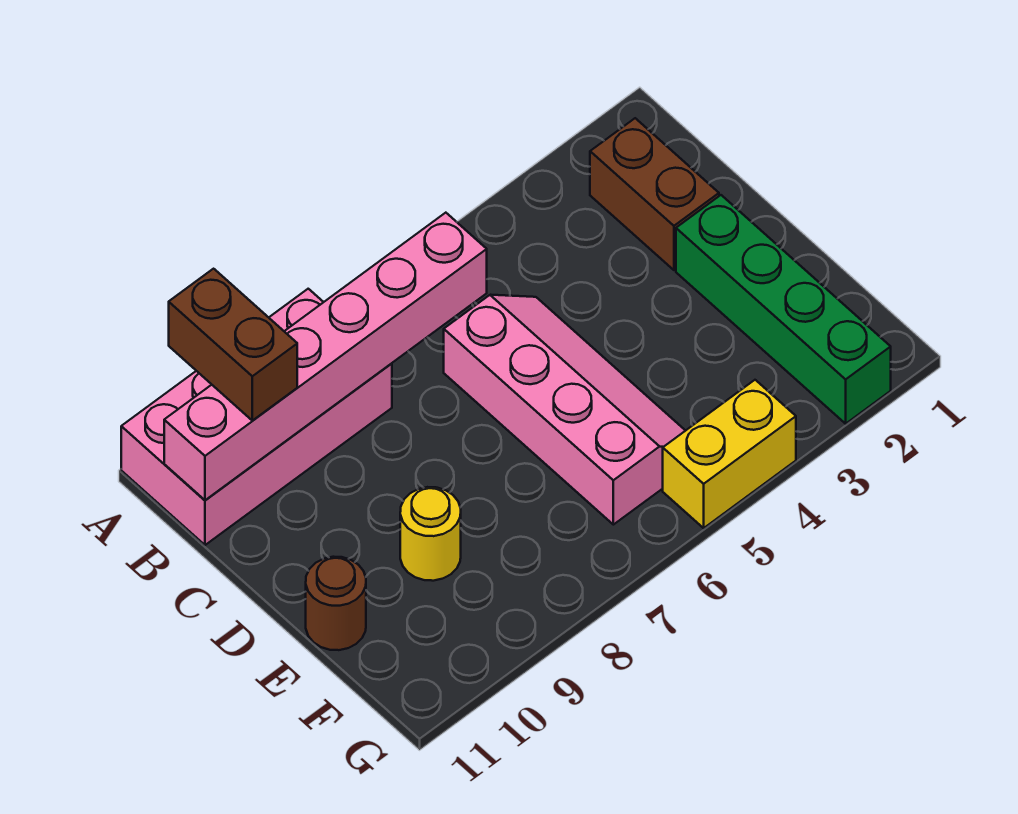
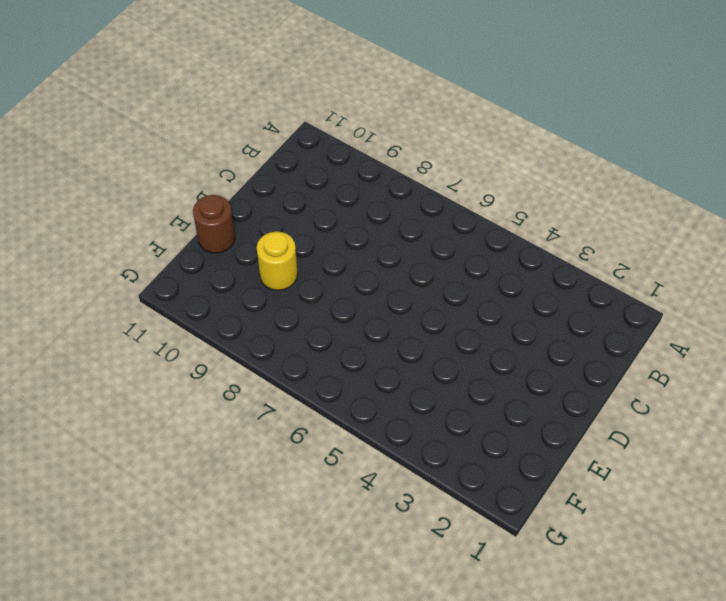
none -> pink brick A8:B11 level 1
none -> brown brick B2:C2 level 1

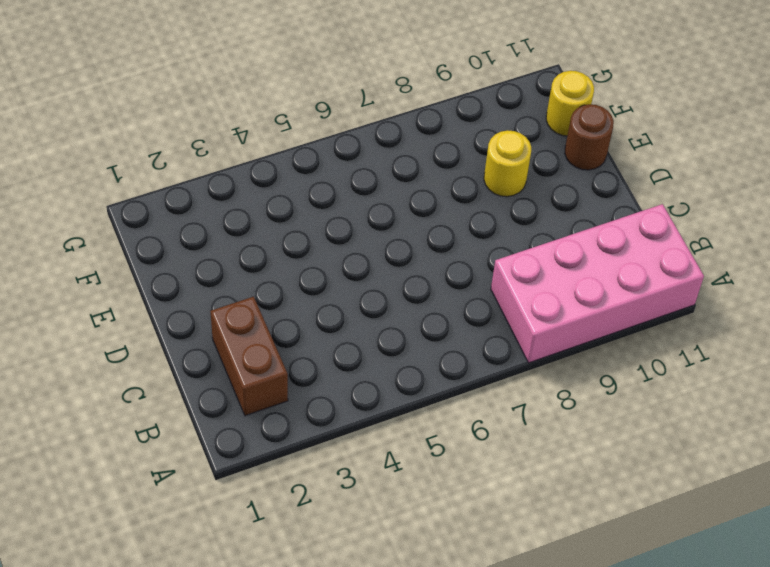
yellow round brick F11 level 1 -> none
none -> pink slope C5:F6 level 1 top 6
none -> green brick D2:G2 level 1

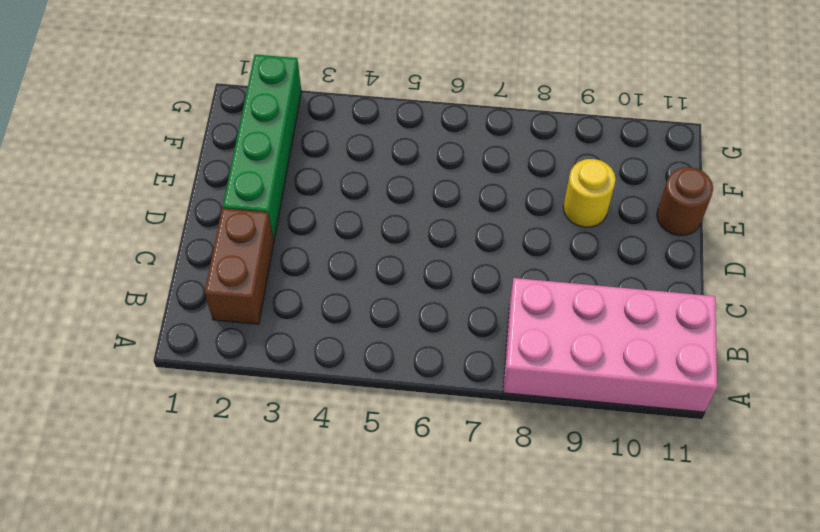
none -> pink slope C5:F6 level 1 top 6
none -> yellow brick G4:G5 level 1

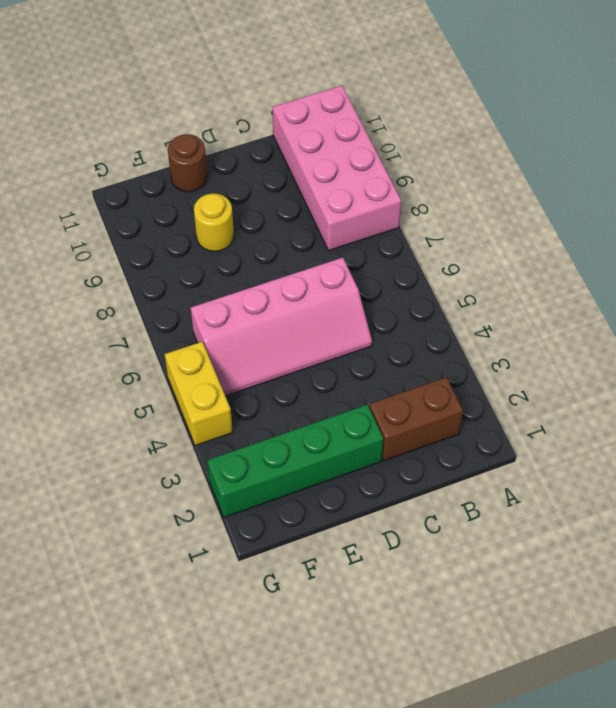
none -> pink brick B6:B11 level 2
none -> brown brick A10:B10 level 3

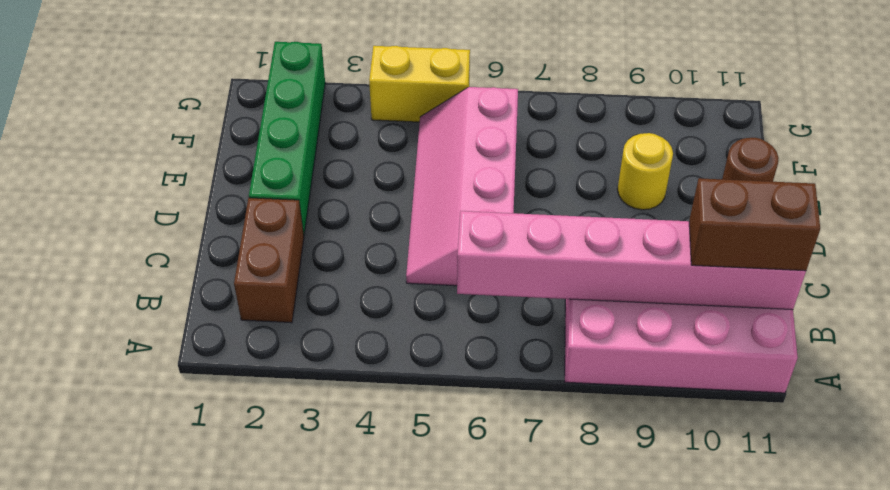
brown brick B10:B11 level 3 -> brown brick A10:B10 level 3

